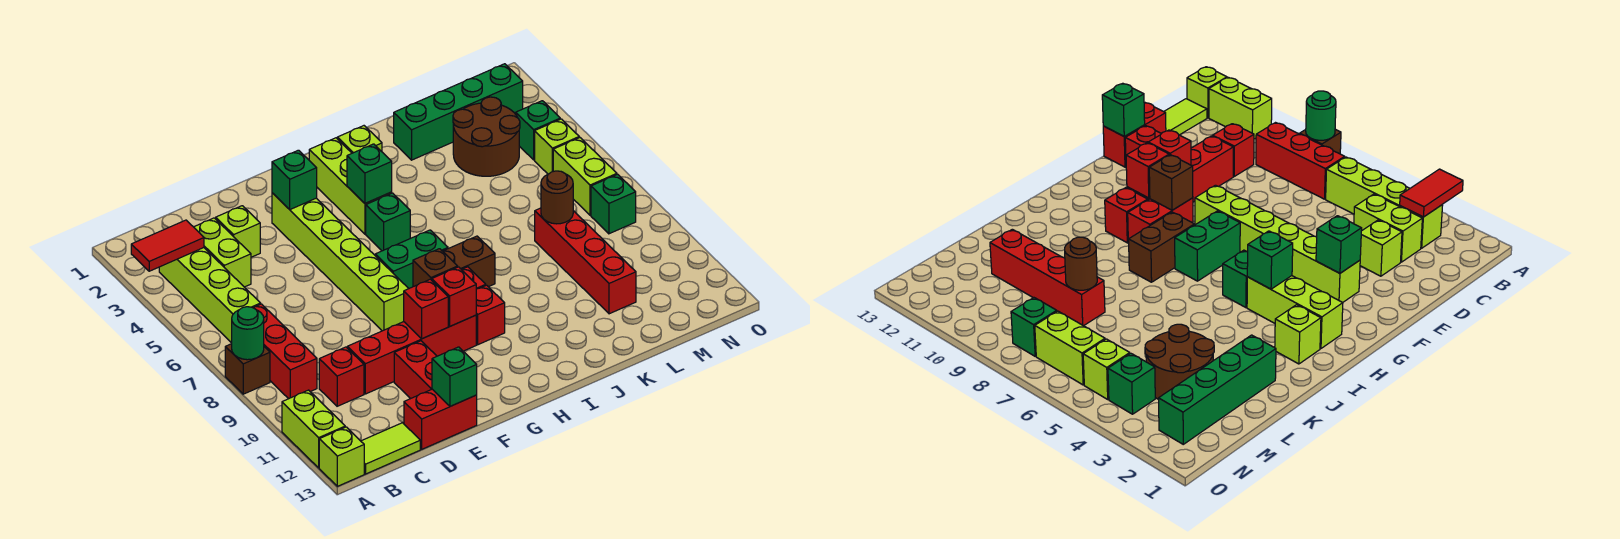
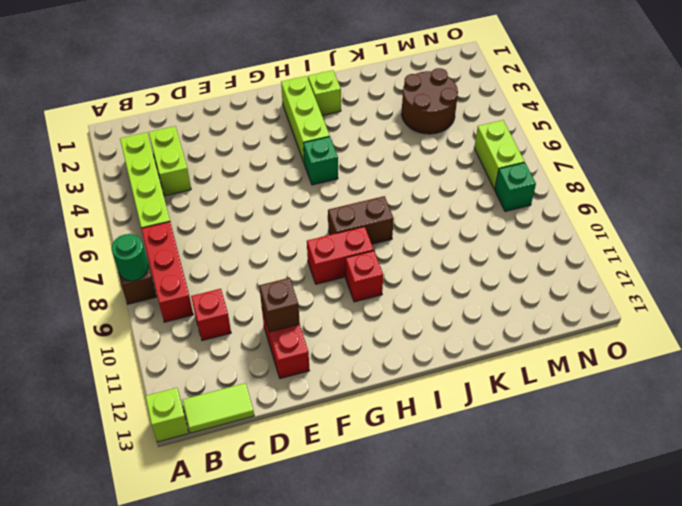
brown brick E11 level 2 -> brown brick G9 level 2
none -> lime brick A11:A12 level 1
none -> lime brick D3 level 1
none -> red brick D10:G10 level 1
none -> red brick D13:E13 level 1

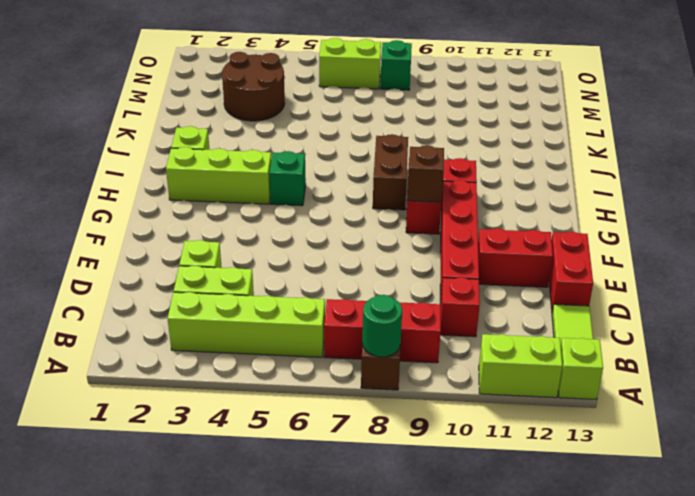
none -> lime brick F3:F8 level 1
none -> green brick G7:H7 level 1
none -> green brick K2:N2 level 1
none -> red brick L8:L11 level 1

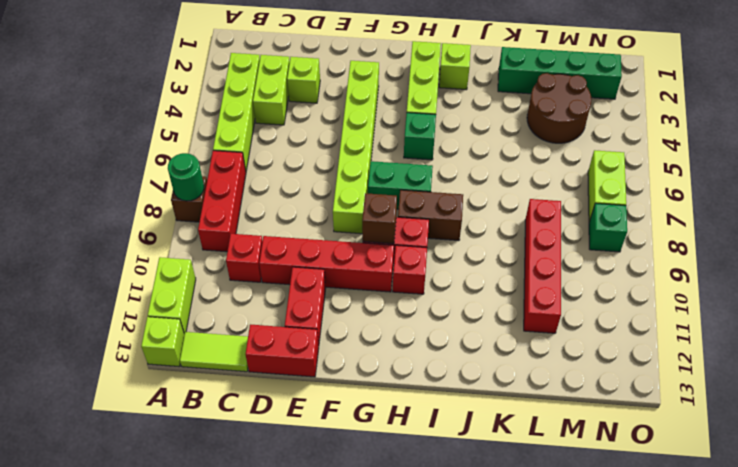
none -> green brick N4 level 1
none -> lime brick N5 level 1
none -> red tile A3:B3 level 2
none -> green brick E13 level 2

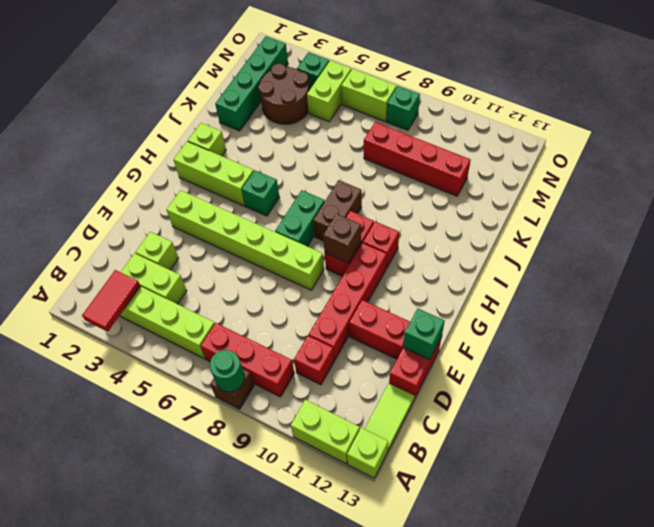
lime brick M5:N5 level 1 -> lime brick N5 level 1
none -> green brick F3 level 2
none -> red brick F10 level 2
none -> red brick G10 level 2
none -> green brick H4 level 2

